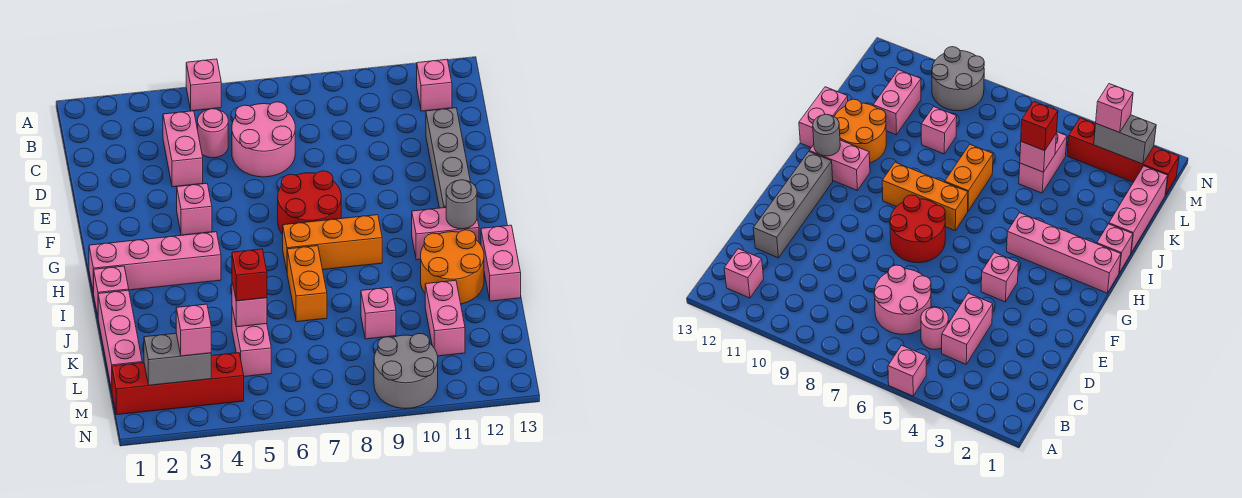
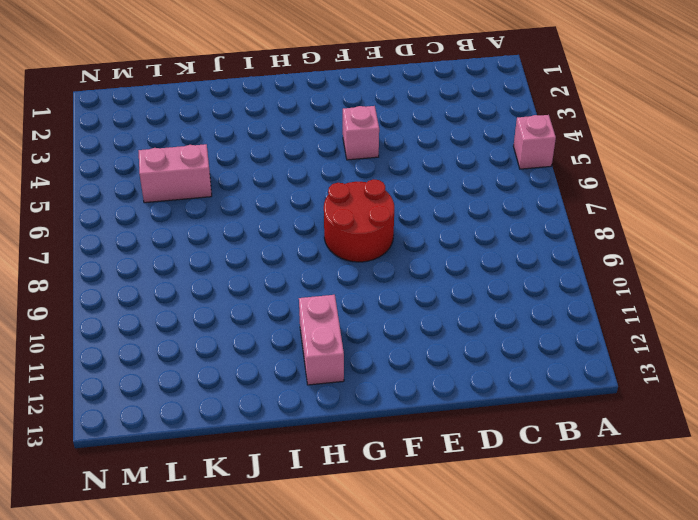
none -> pink brick B12 level 1
none -> pink brick C4:D4 level 1
none -> pink round brick C5 level 1

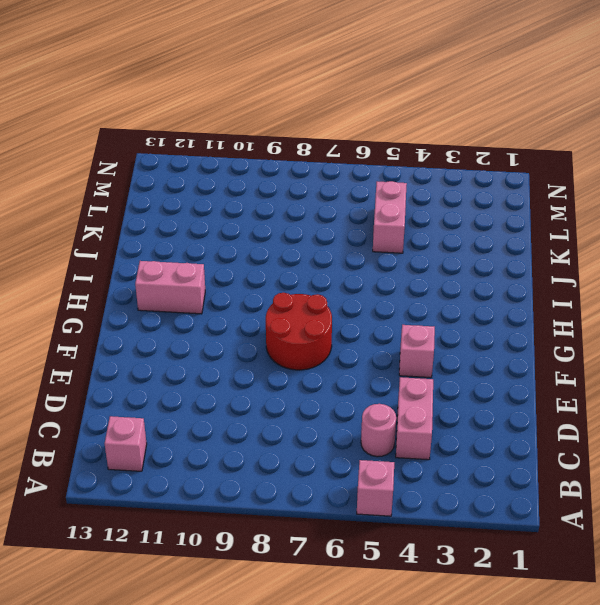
none -> pink round brick C6:D7 level 1
none -> grey brick D12:G12 level 1
none -> pink brick H1:H4 level 1

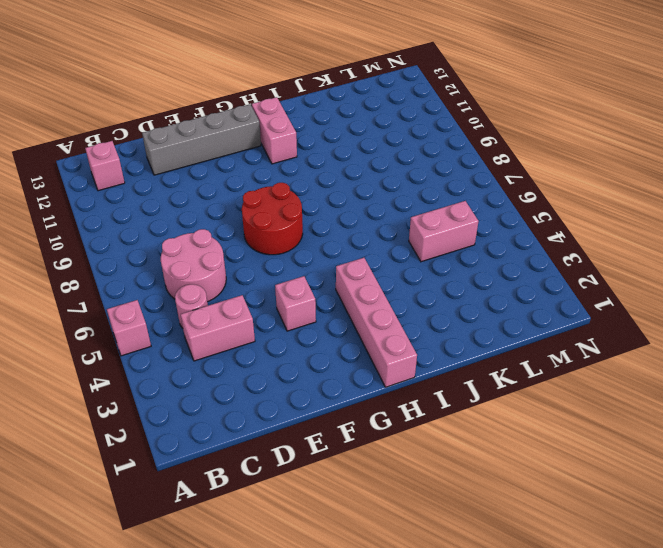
none -> orange brick H7:H9 level 1
none -> pink brick I1 level 1
none -> orange brick I7:J7 level 1

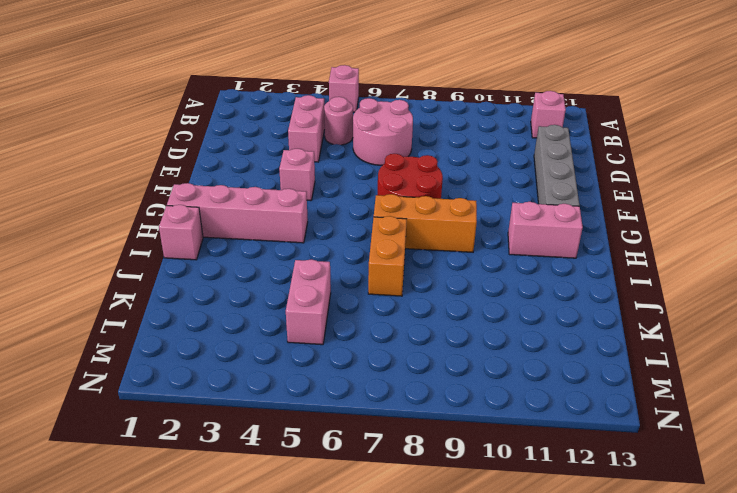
none -> orange round brick I11:J12 level 1
none -> pink brick I13:J13 level 1
none -> pink brick J1:L1 level 1

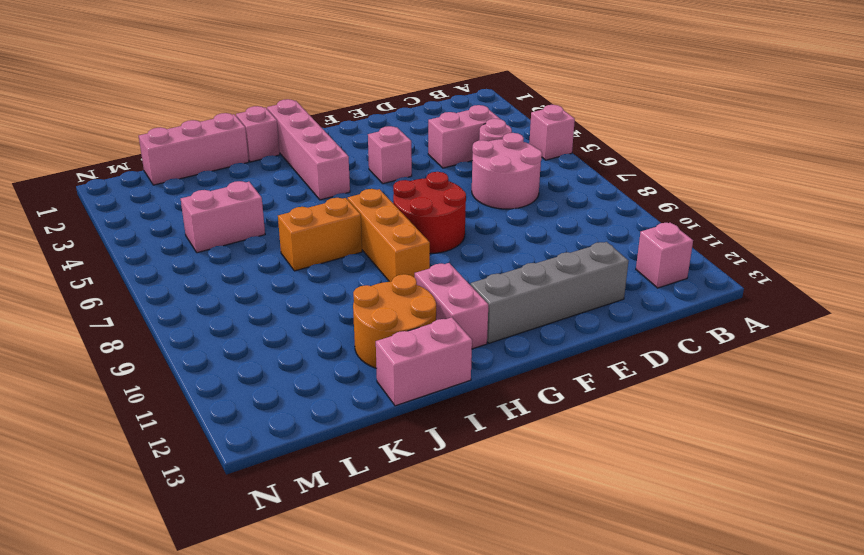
none -> pink brick K9 level 1
none -> pink brick K11:L11 level 1
none -> red brick M1:M4 level 1

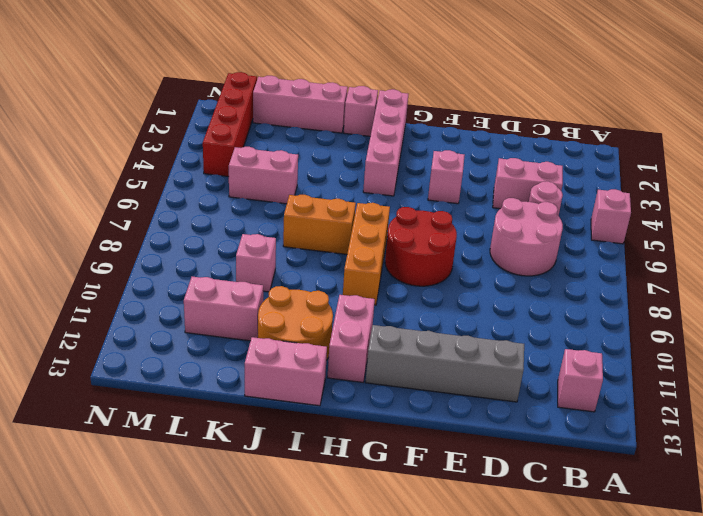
none -> grey round brick M9:N10 level 1
none -> grey round brick H12 level 2
none -> pink brick K5 level 2

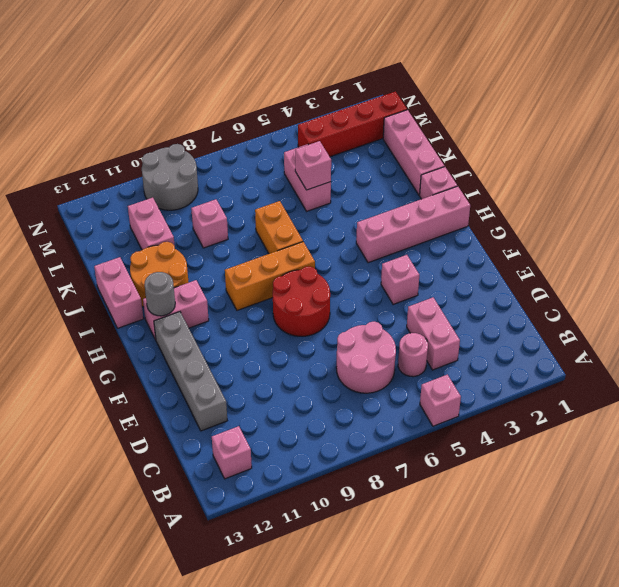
none -> grey brick M2:M3 level 2
none -> red brick K5 level 3
none -> pink brick M3 level 3

